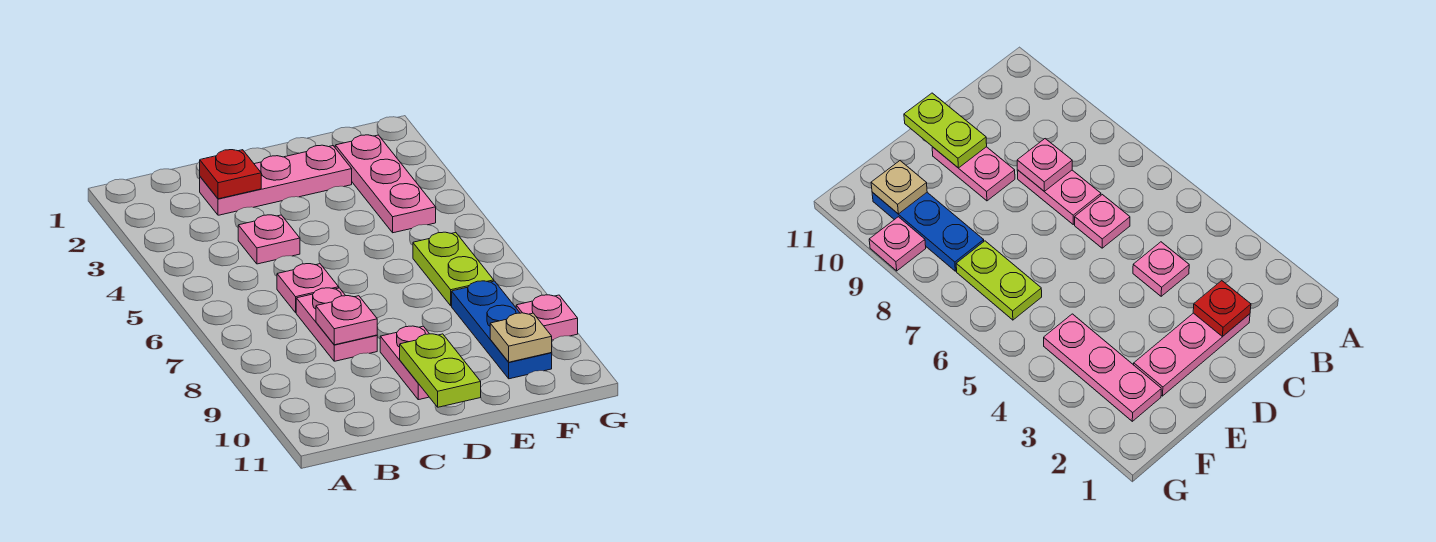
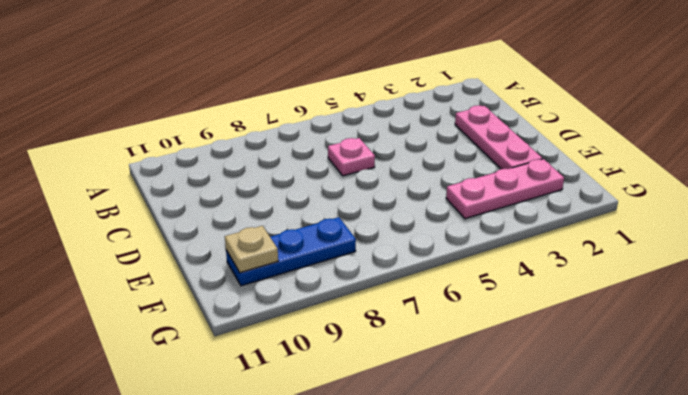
none -> pink plate C4 level 1
none -> pink plate C7:C8 level 1
none -> pink plate D9:D10 level 1

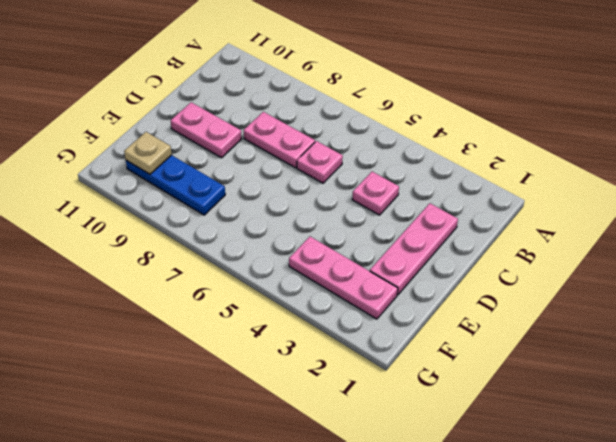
none -> lime plate F6:F7 level 1
none -> pink plate G9 level 1
none -> red plate C2 level 2

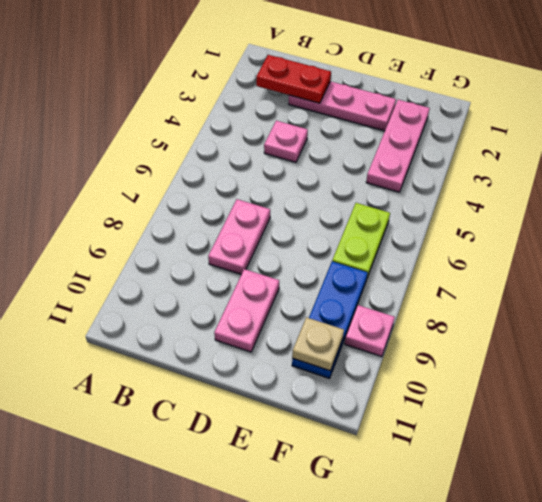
red plate B2:C2 level 2 -> red plate C2 level 2
none -> pink plate C6 level 1
none -> pink plate C8 level 2
none -> lime plate D10:D11 level 2

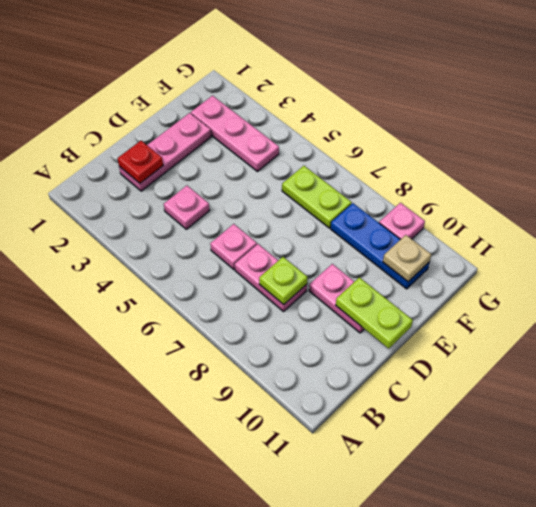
lime plate C8 level 2 -> pink plate C8 level 2

